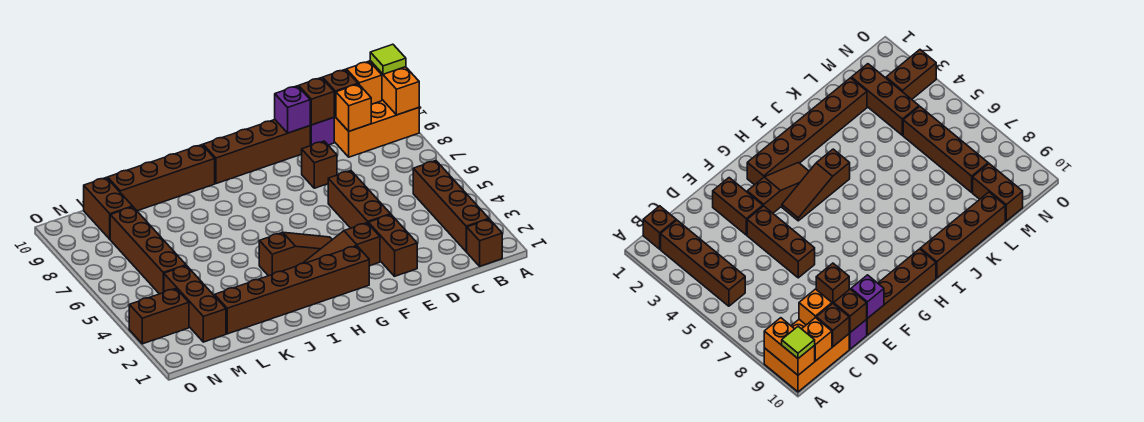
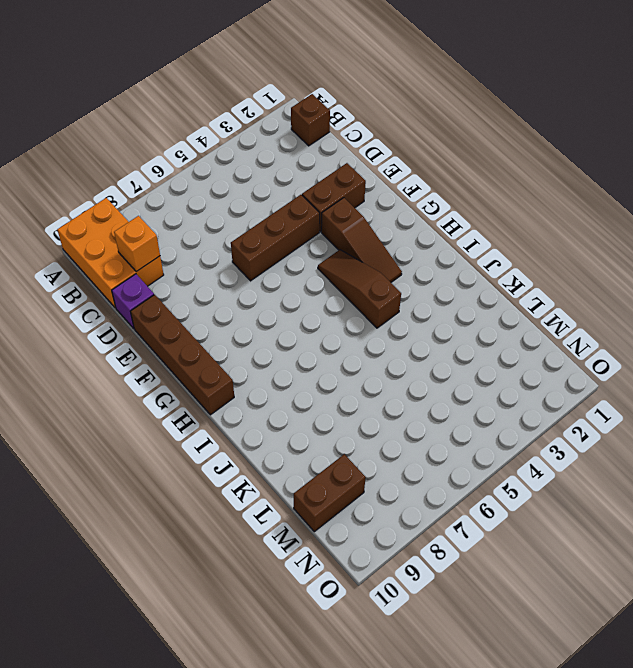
none -> brown brick B2:B5 level 1
none -> brown brick E8 level 1
none -> brown brick G2:L2 level 1

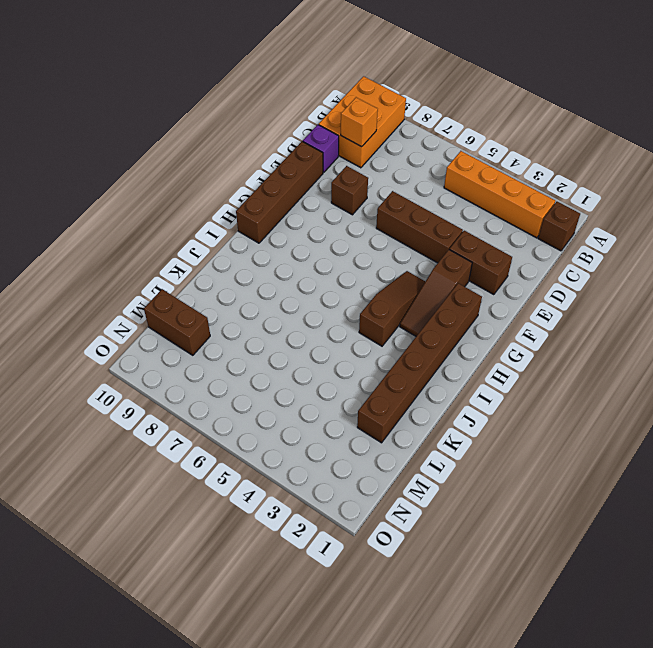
orange brick B2:B5 level 1 -> brown brick B2:B5 level 1
none -> brown brick I10:L10 level 1
none -> brown brick M2:M4 level 1
none -> brown brick M5:M8 level 1

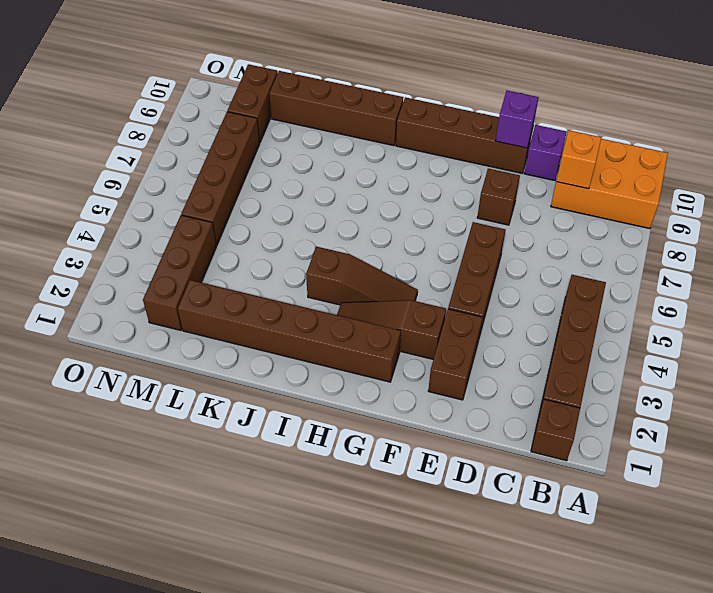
none -> brown brick N3:O3 level 1
none -> orange brick A9:A10 level 2
none -> orange brick B10 level 2

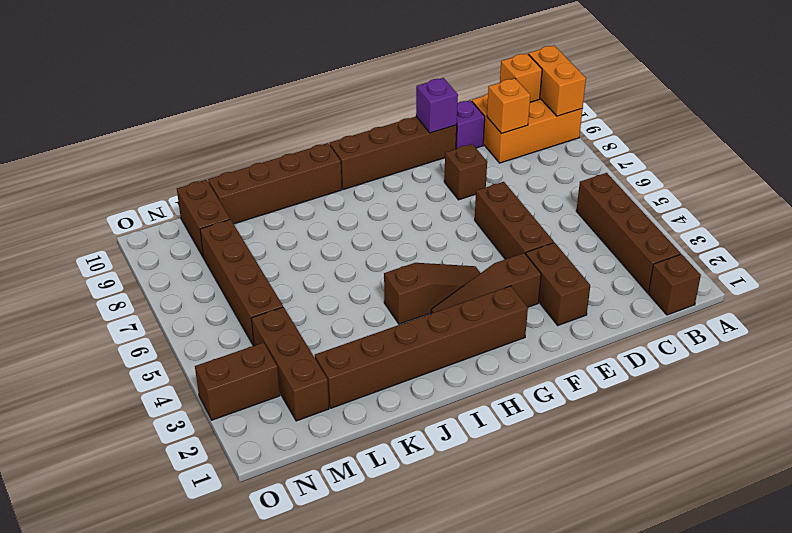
none -> brown brick C10 level 2
none -> brown brick D10 level 2
none -> lime tile A10 level 3

